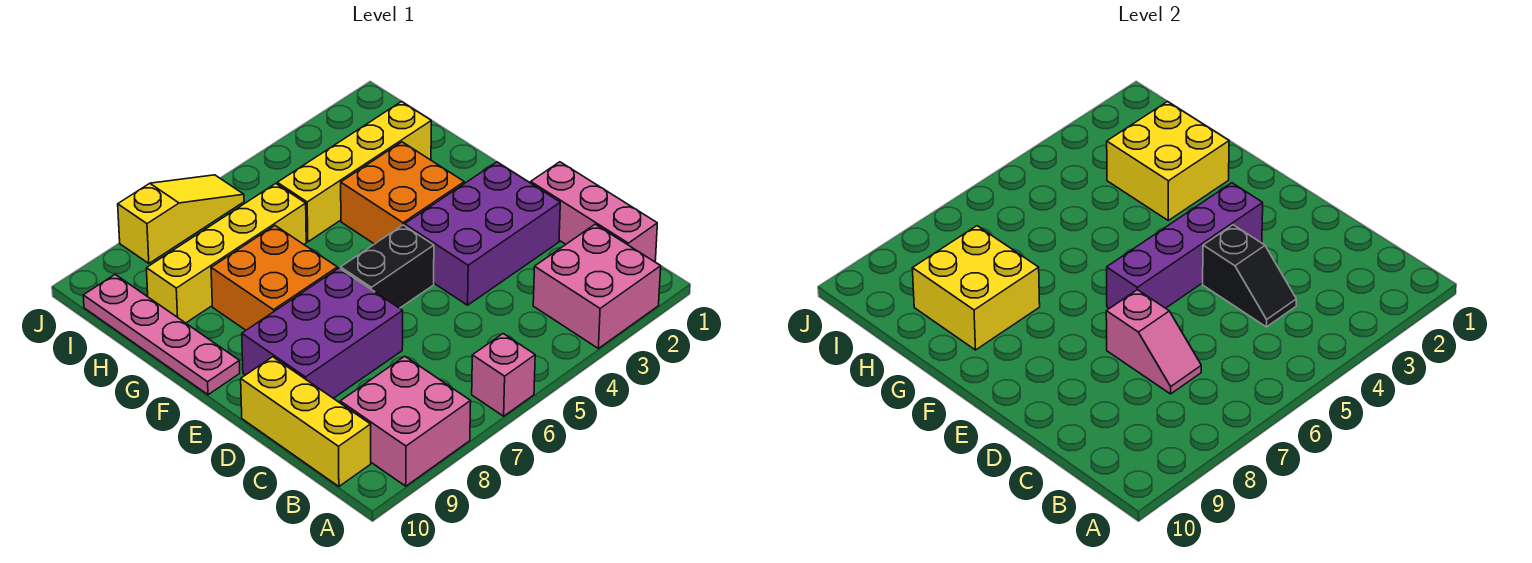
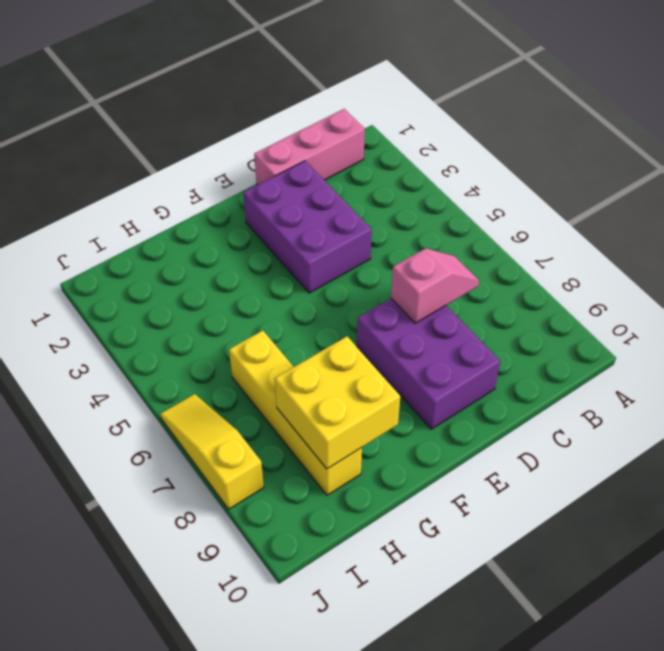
none -> pink brick A2:B3 level 1
none -> pink brick A6 level 1
none -> pink brick A8:B9 level 1

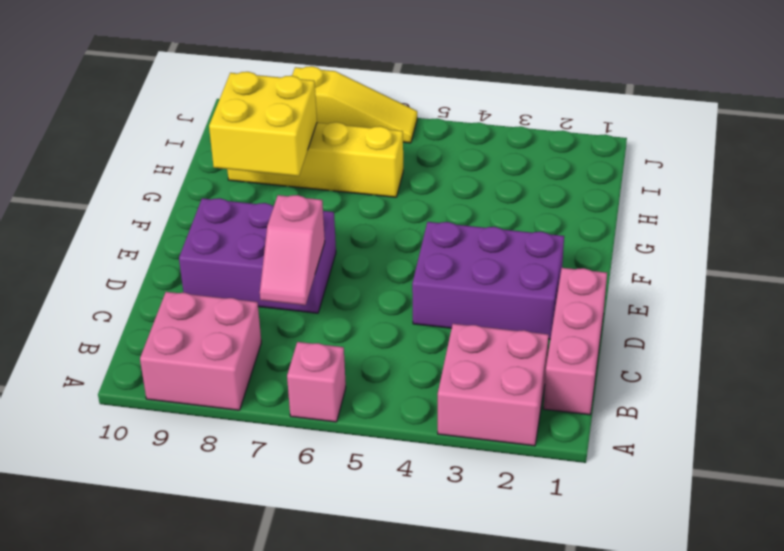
none -> yellow brick B10:D10 level 1
none -> black brick E5:E6 level 1
none -> orange brick F3:G4 level 1

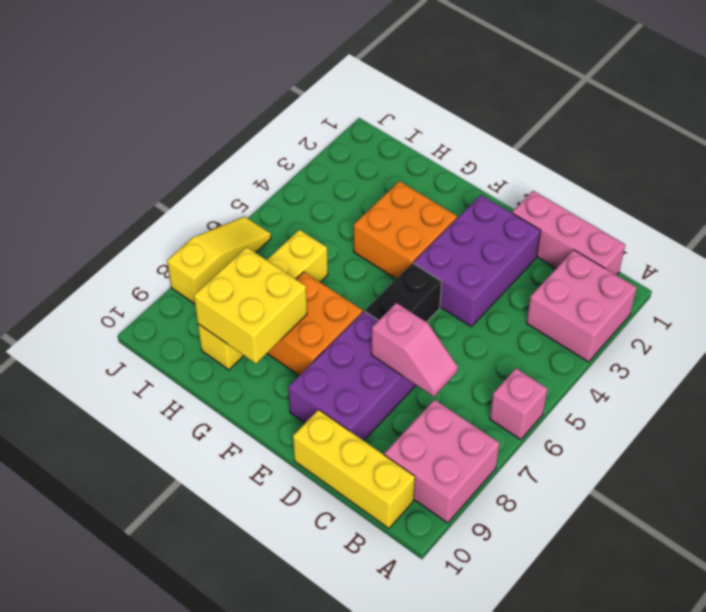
none -> pink plate F10:I10 level 1
none -> yellow brick H2:H5 level 1
none -> black slope C4:D4 level 2 top D

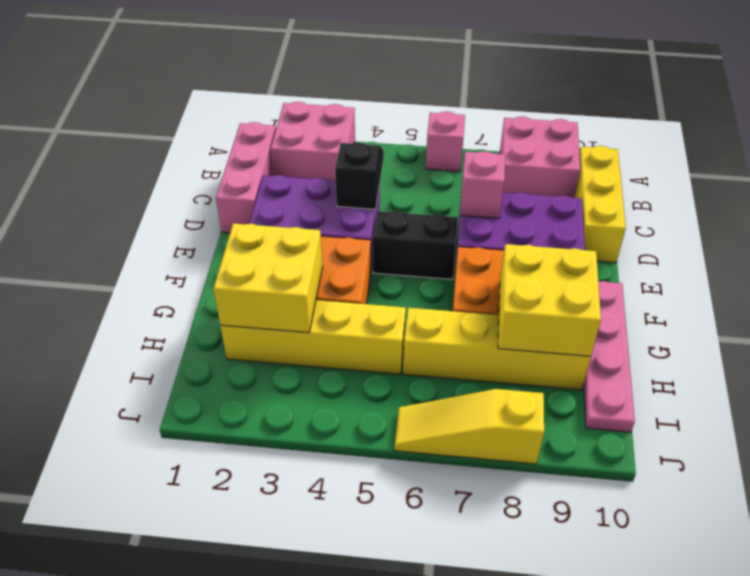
none -> purple brick E3:E6 level 2

